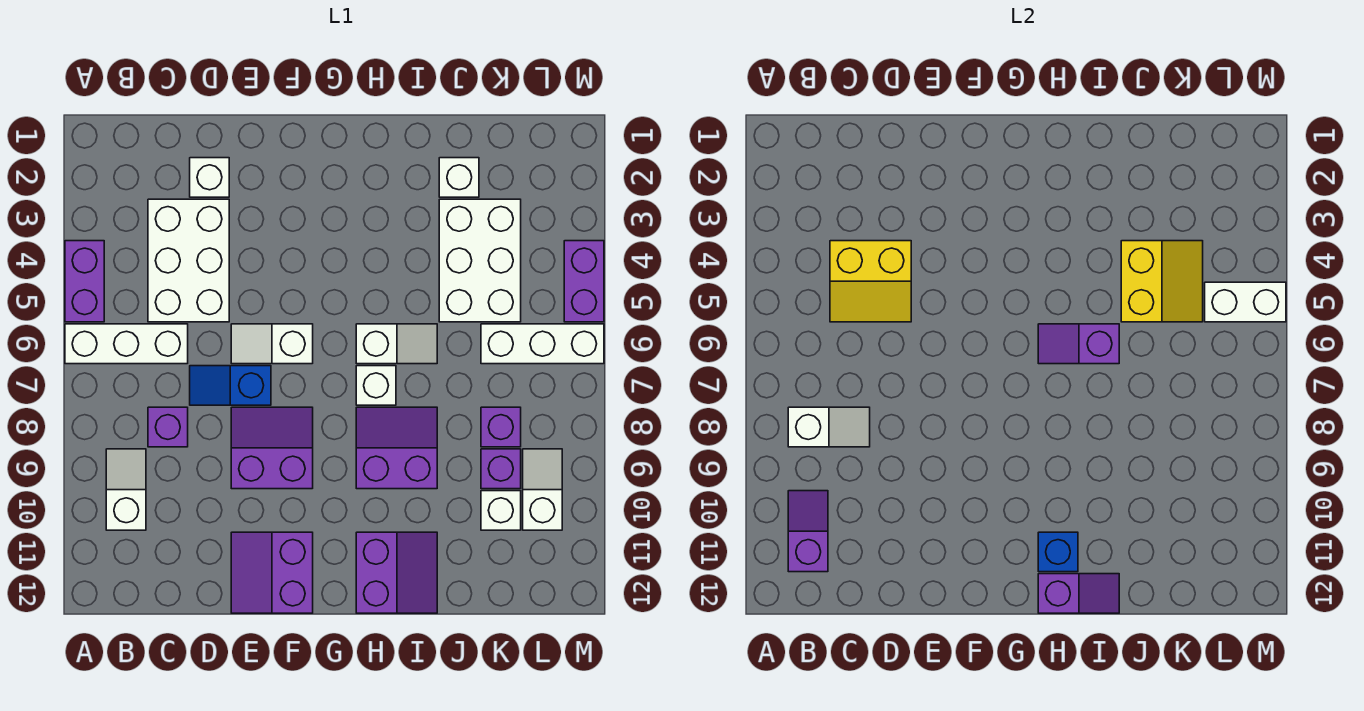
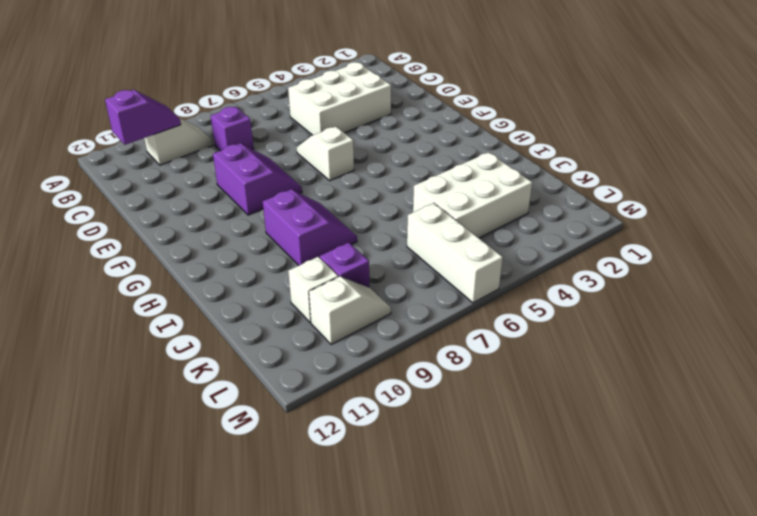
none -> purple brick A4:A5 level 1
none -> white brick A6:C6 level 1
none -> white brick D2 level 1
none -> blue slope D7:E7 level 1 top E

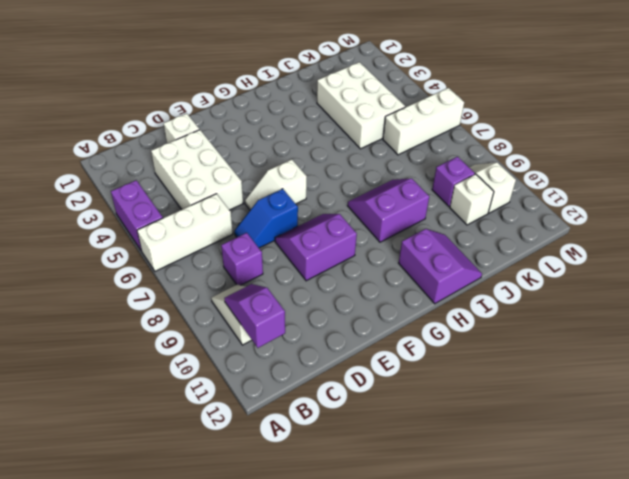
none -> purple slope E11:F12 level 1 top F
none -> white slope H6:I6 level 1 top H
none -> white brick H7 level 1
none -> white brick J2 level 1

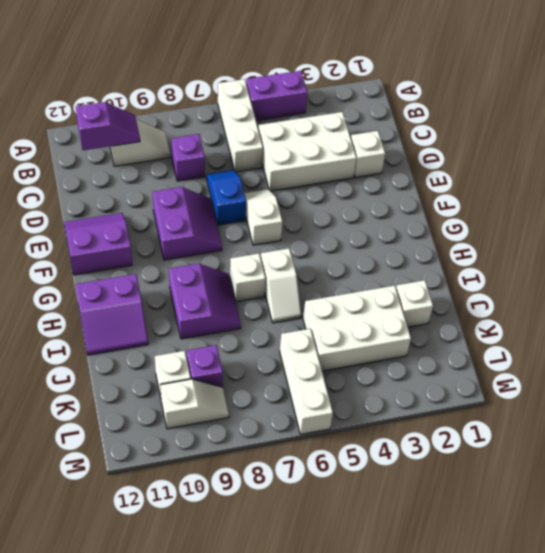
none -> purple brick K8 level 1
none -> purple brick M4:M5 level 1
none -> white slope B8:C8 level 2 top B
none -> yellow slope C4:D5 level 2 top 4

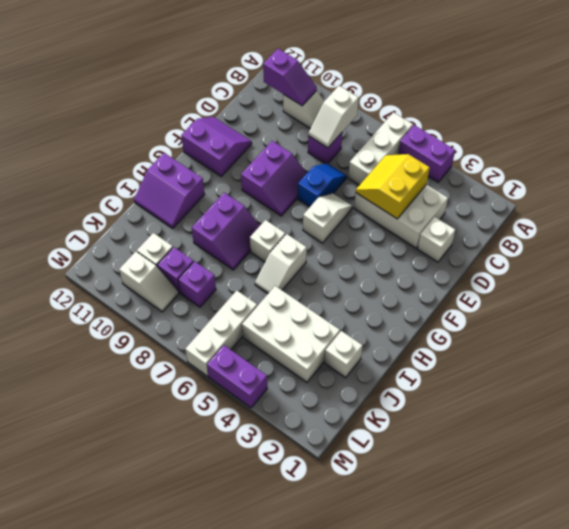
none -> purple slope H6:I6 level 2 top I
none -> blue brick H11 level 2
none -> purple slope H12:I12 level 2 top H
none -> yellow slope J4:K5 level 2 top J

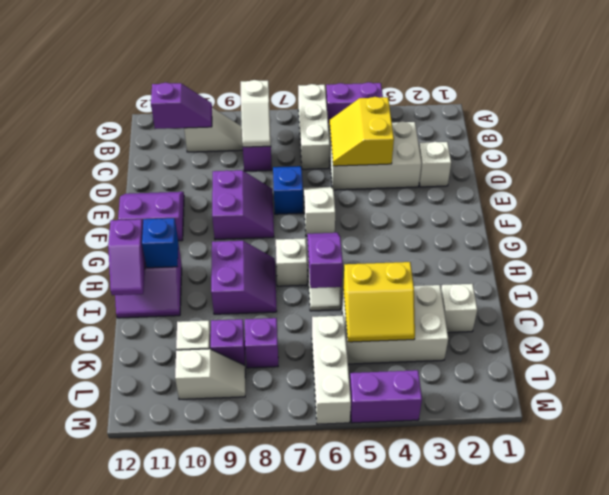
none -> white brick L5:M5 level 2

